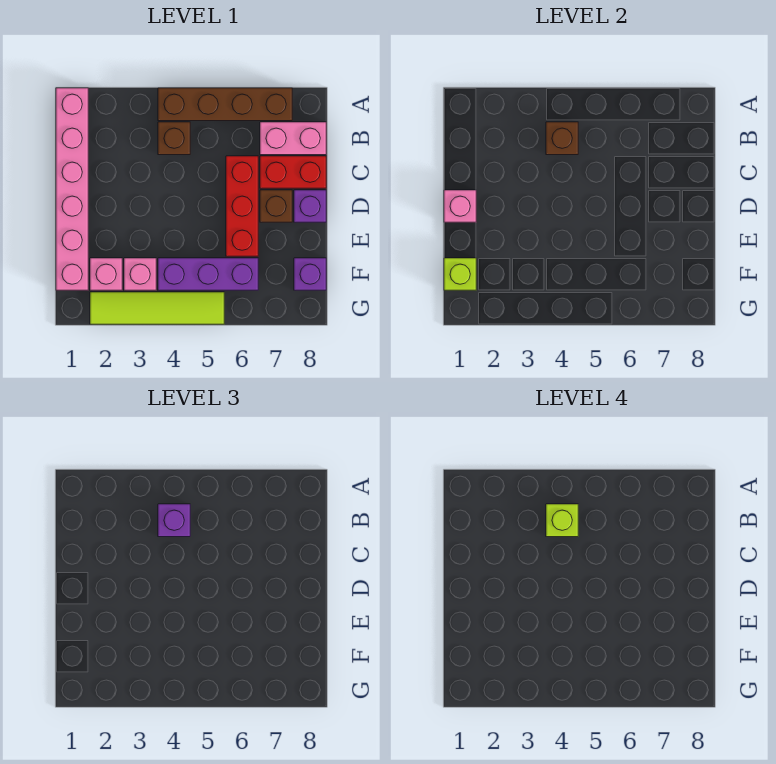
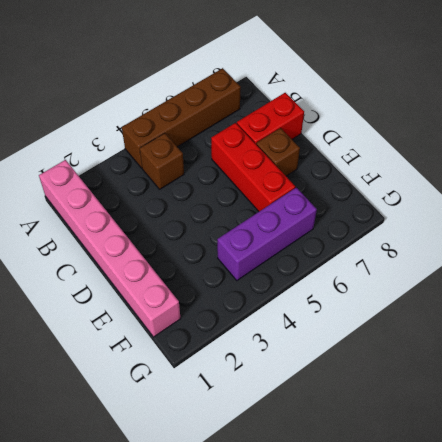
none -> pink brick B7:B8 level 1
none -> purple brick D8 level 1
none -> pink brick F2 level 1

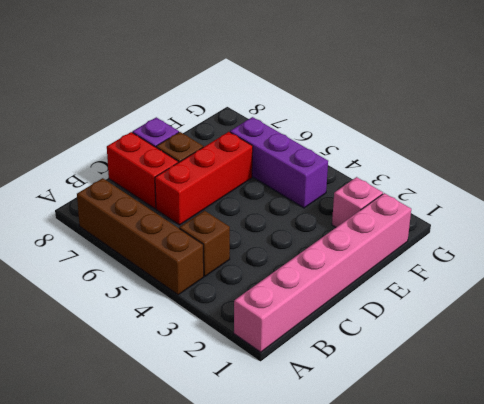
none -> pink brick B7:B8 level 1
none -> pink brick F3 level 1
none -> purple brick F8 level 1

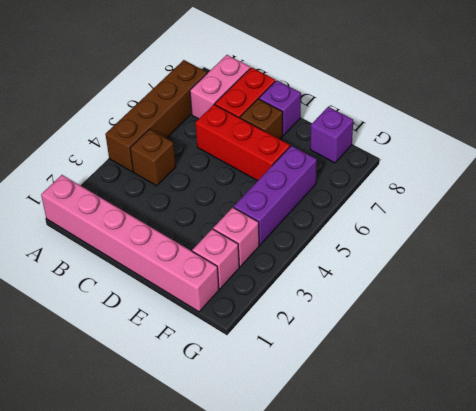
none -> lime tile G2:G5 level 1
none -> brown brick B4 level 2
none -> pink brick D1 level 2

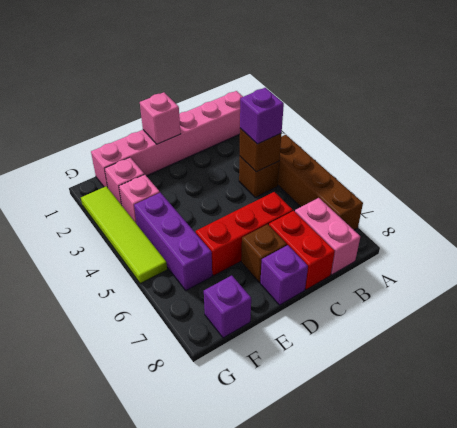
none -> lime brick F1 level 2
none -> lime brick B4 level 4

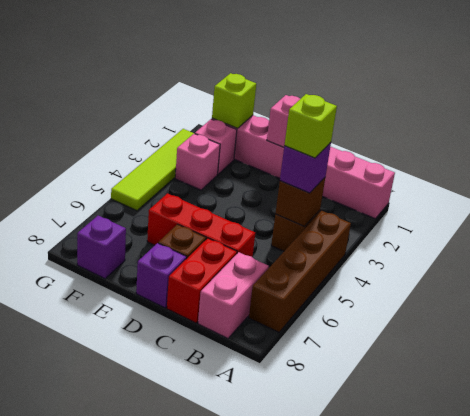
none -> purple brick F4:F6 level 1

